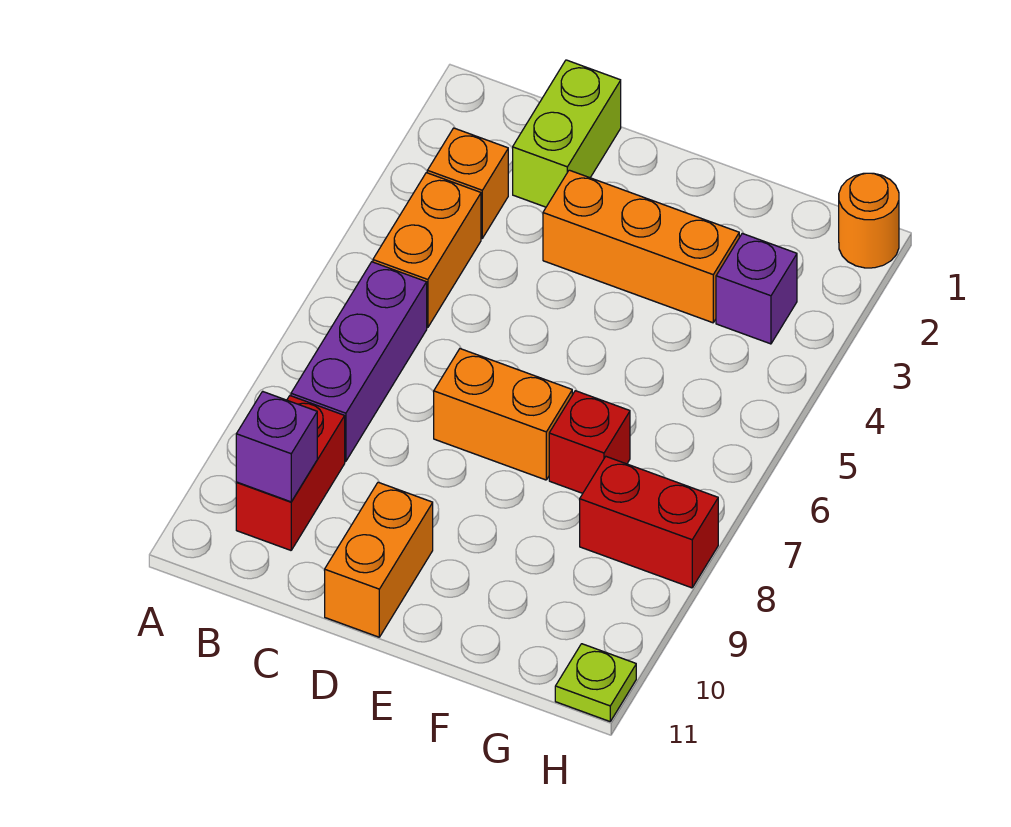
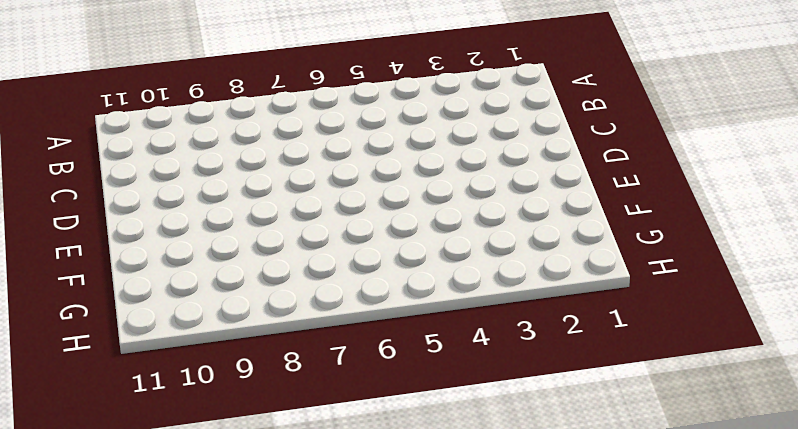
none -> orange brick B3 level 1
none -> orange brick B4:B5 level 1
none -> purple brick B6:B8 level 1

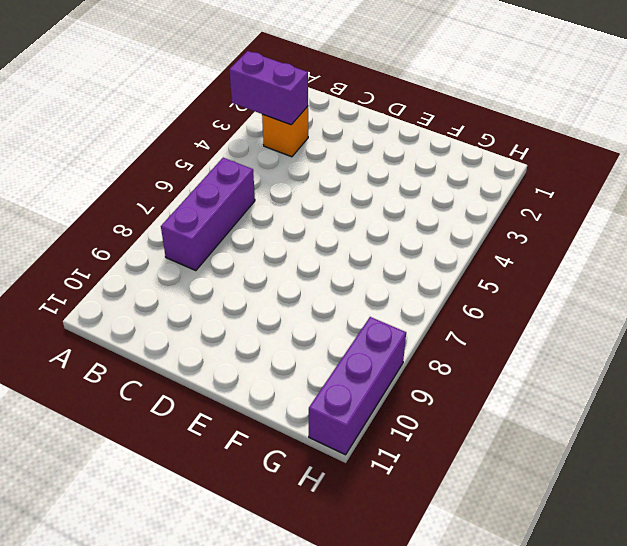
purple brick A3:B3 level 2 -> none
purple brick H9:H11 level 1 -> lime plate H11 level 1
none -> orange brick B4:B5 level 1
none -> red brick B9:B10 level 1
none -> lime brick C1:C2 level 1

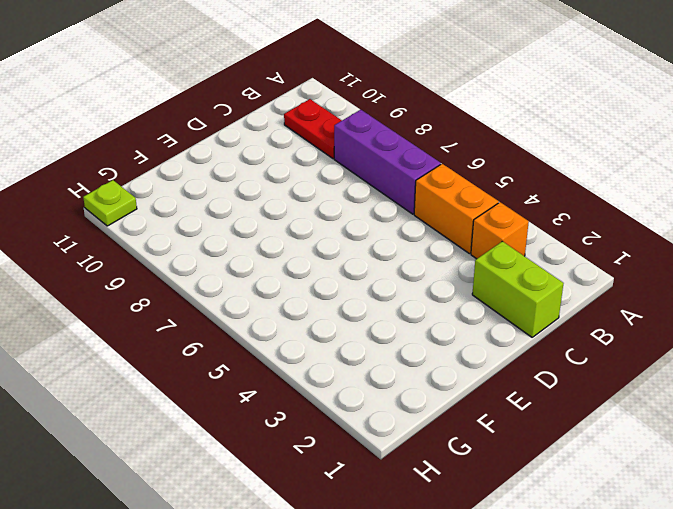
red plate B9:B10 level 1 -> red brick B9:B10 level 1
none -> orange brick D3:F3 level 1
none -> orange brick D7:E7 level 1
none -> orange brick D10:D11 level 1

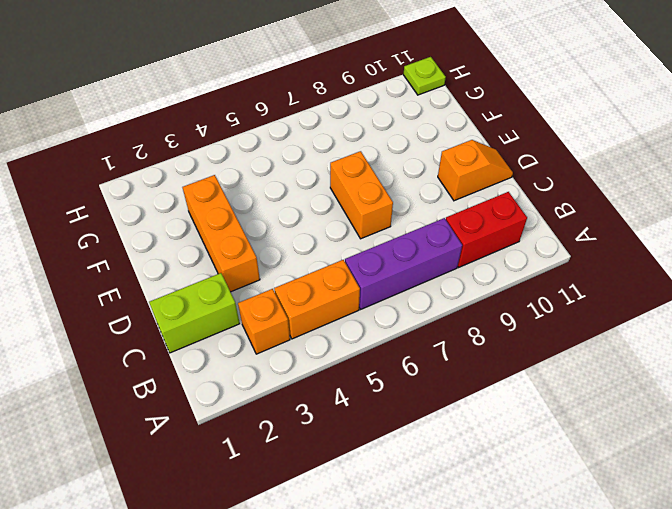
orange slope D10:D11 level 1 top 10 -> orange brick D10:D11 level 1
none -> red brick F7 level 1
none -> purple brick G3 level 1
none -> red brick G8:H8 level 1

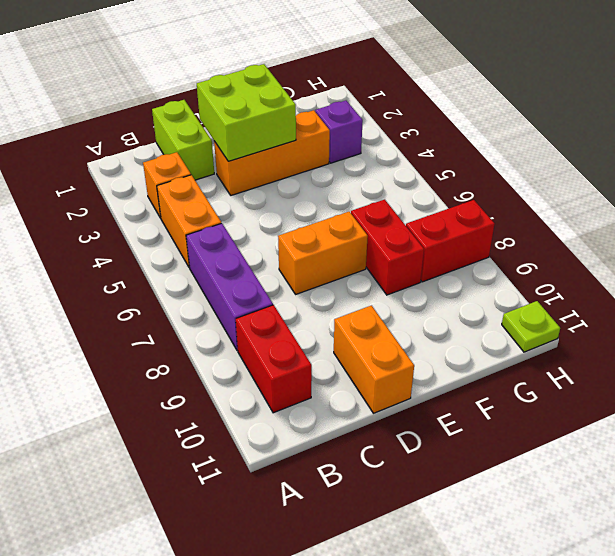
lime brick D2:E3 level 2 -> none
red brick F7:F8 level 1 -> red brick F7 level 1
none -> orange round brick H1 level 1
none -> purple brick B10 level 2

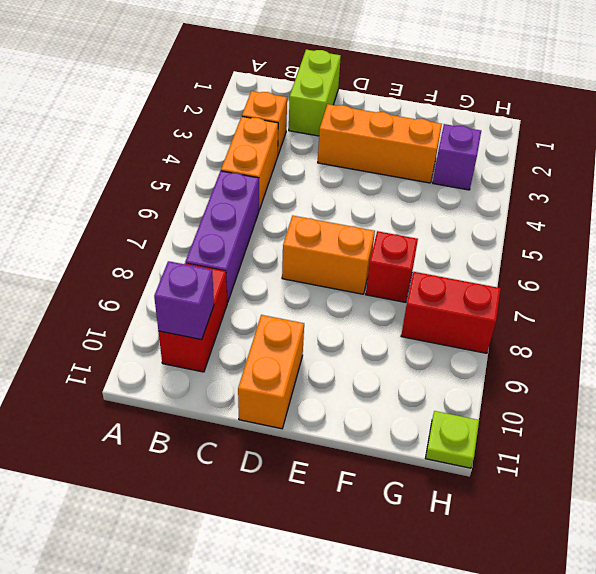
none -> orange round brick H1 level 1

